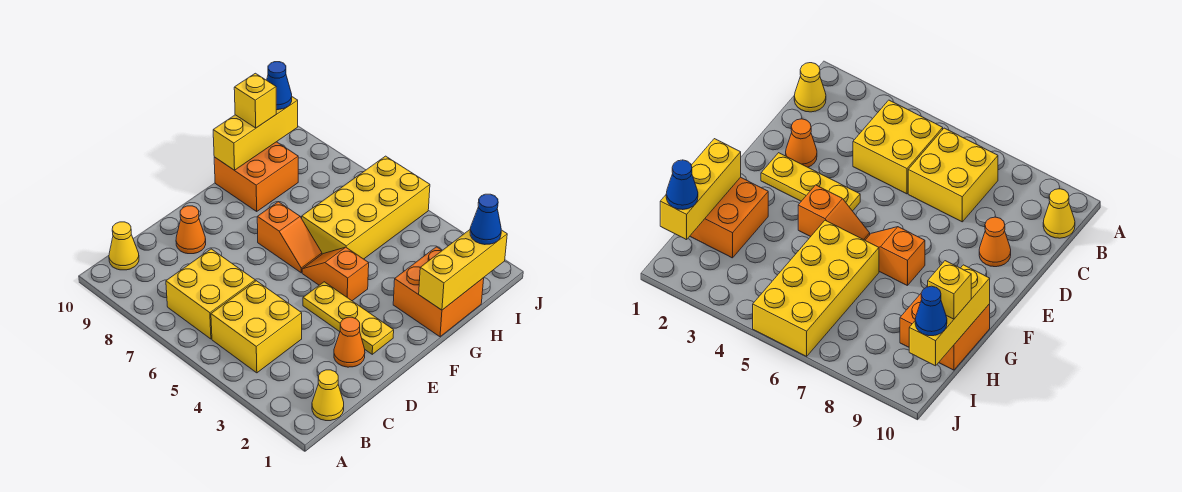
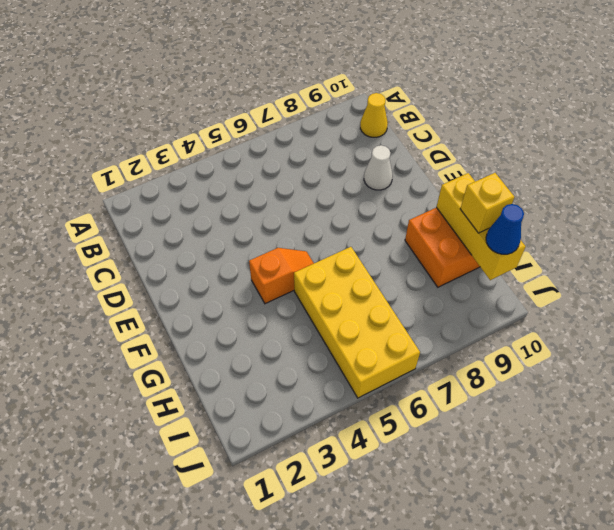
white cone D9 level 1 -> orange cone D9 level 1
none -> yellow cone B1 level 1
none -> yellow brick B4:C5 level 1
none -> yellow brick B6:C7 level 1

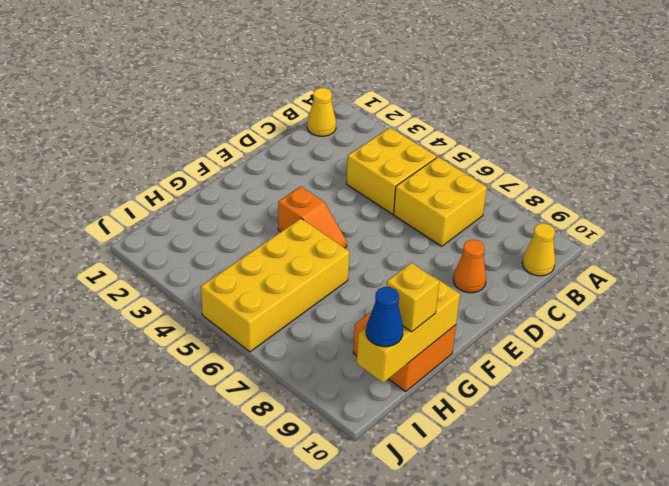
none -> orange cone D2 level 1
none -> yellow plate E2:E4 level 1
none -> orange slope F6:F7 level 1 top 7

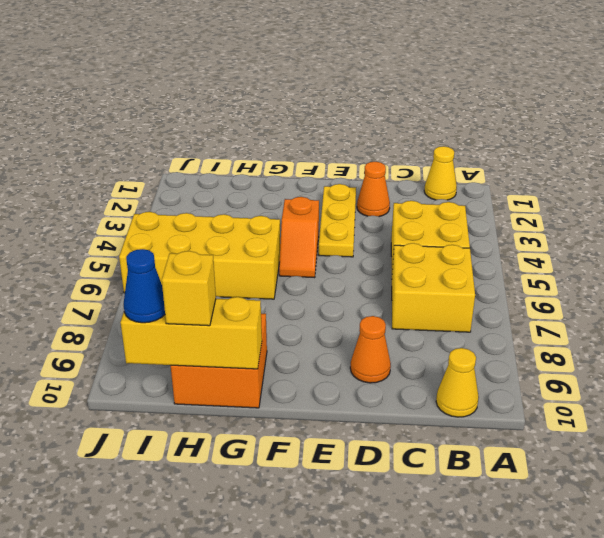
none -> orange slope F6:F7 level 1 top 7
none -> orange brick G1:H2 level 1
none -> yellow brick G1:I1 level 2

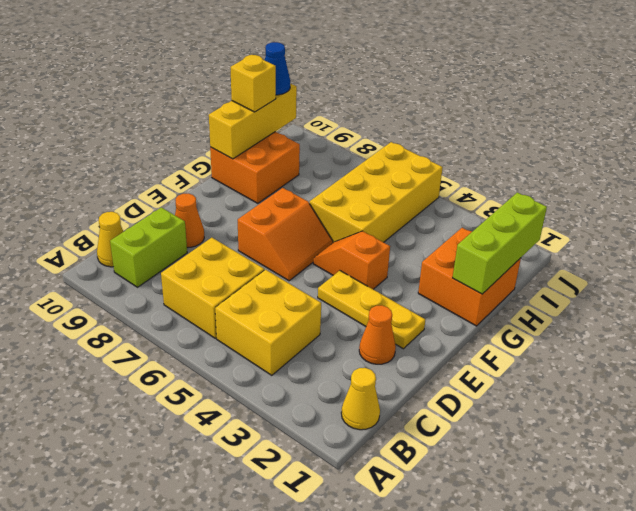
lime brick B9:C9 level 1 -> none
orange slope E6:F7 level 1 top 7 -> orange slope F6:F7 level 1 top 7
lime brick G1:I1 level 2 -> yellow brick G1:I1 level 2
none -> blue cone I1 level 3

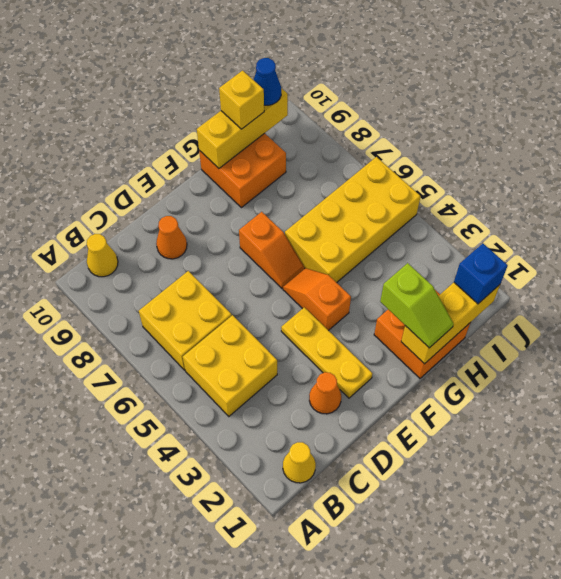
lime slope G1:G2 level 3 top 2 -> none
blue brick I1 level 3 -> blue cone I1 level 3

